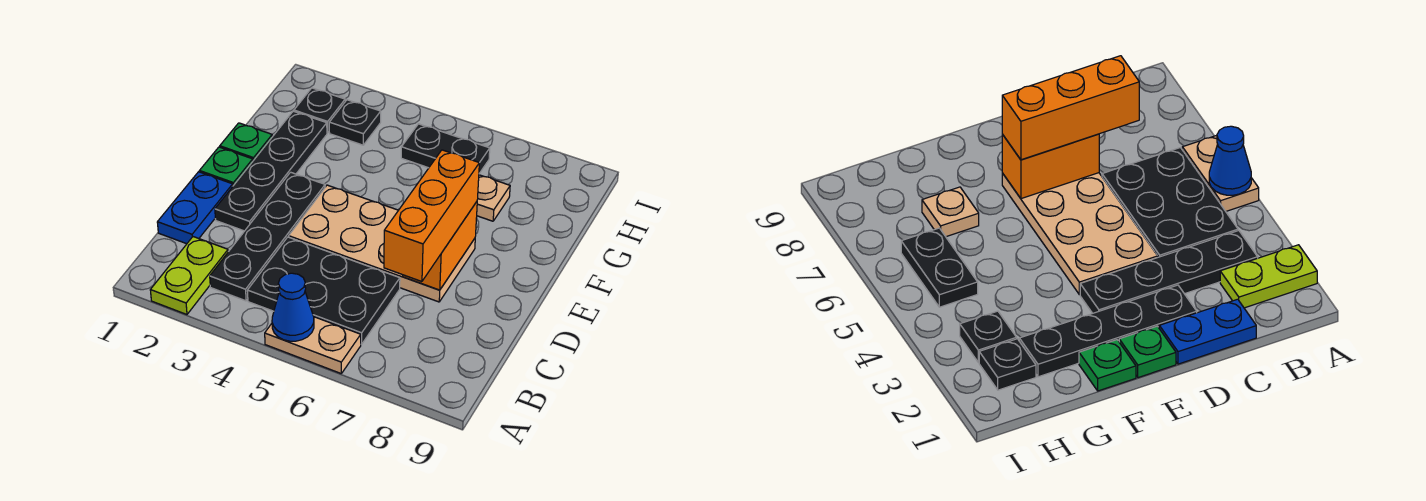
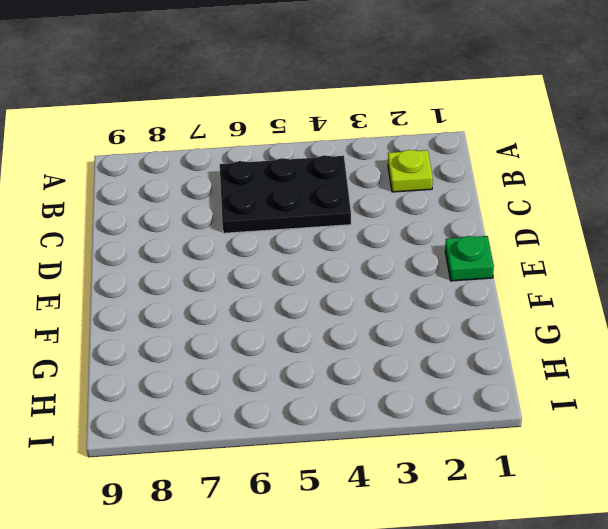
lime plate B2 level 1 -> lime plate A2:B2 level 1
none -> tan plate A5:A6 level 1
none -> black plate B3:E3 level 1
none -> blue plate C1:D1 level 1

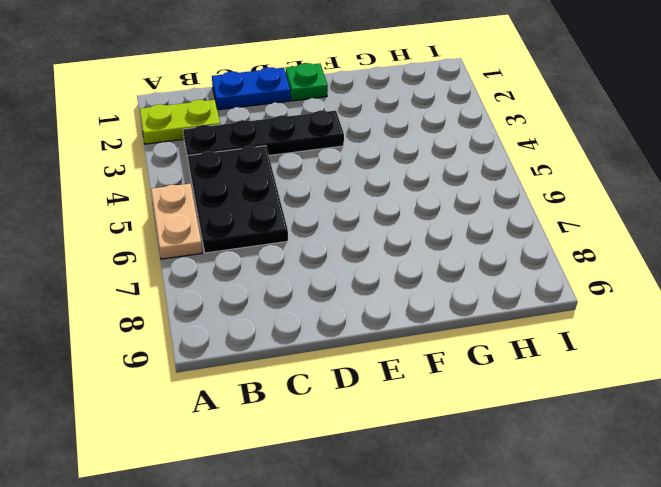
none -> black plate D2:G2 level 1
none -> tan plate D4:E7 level 1
none -> green plate F1 level 1

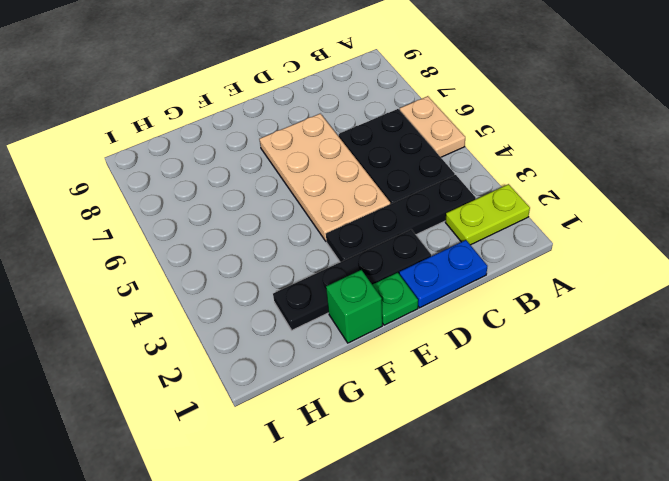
green brick F1 level 1 -> green plate F1 level 1
none -> tan plate G7 level 1
none -> black plate H2 level 1
none -> black plate H3 level 1

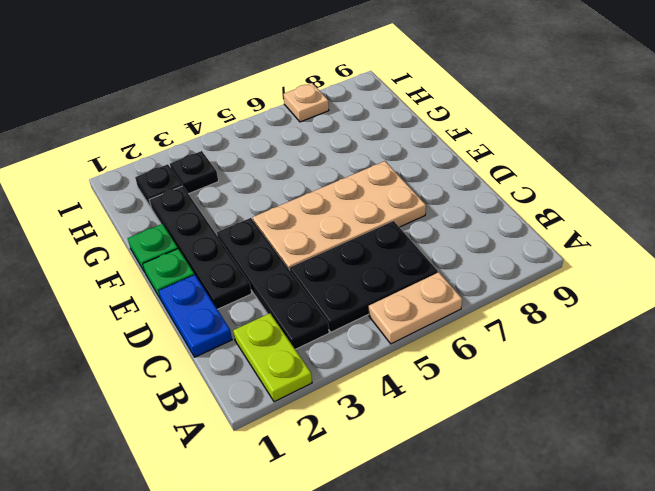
tan plate I7 level 1 -> tan plate G7 level 1
none -> black plate H5:H6 level 1
none -> blue cone A5 level 2
none -> orange brick D7:E7 level 2

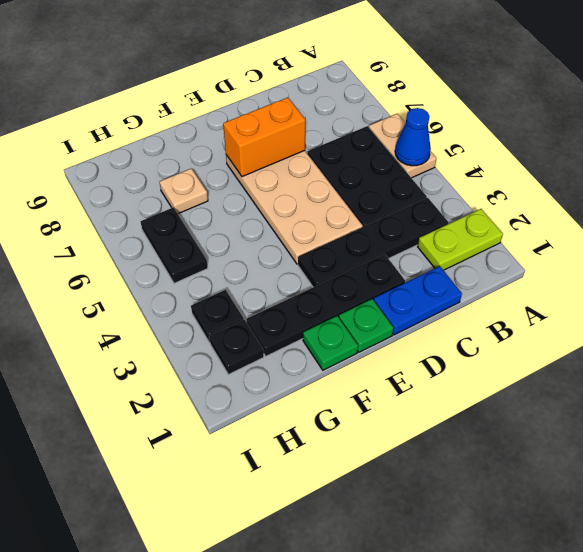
none -> orange brick C7:E7 level 3

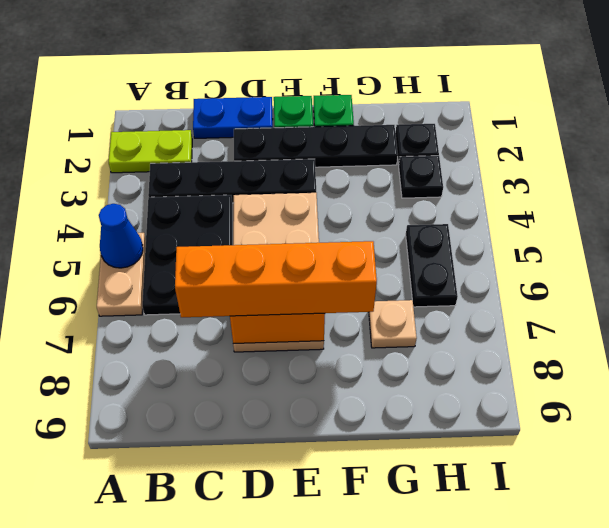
orange brick C7:F7 level 3 -> orange brick C7:E7 level 3

